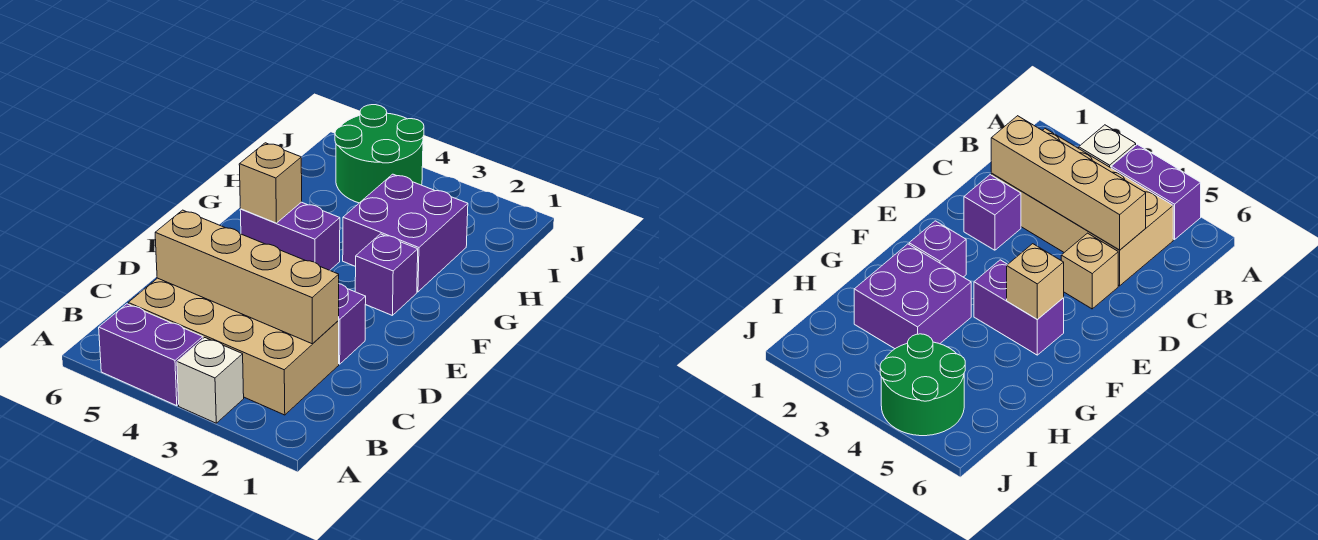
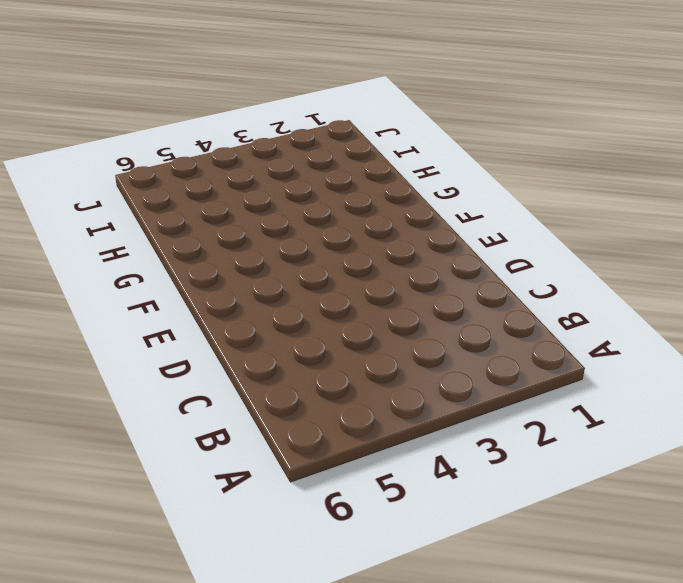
none -> white brick A3 level 1
none -> purple brick A4:A5 level 1

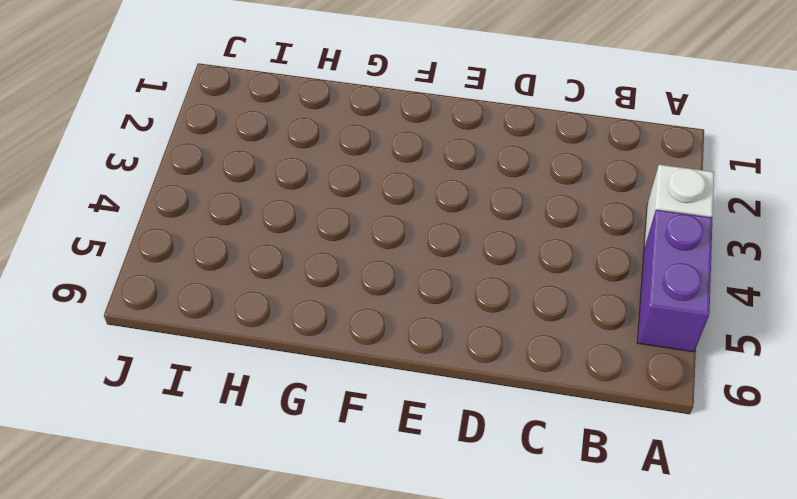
none -> tan brick B2:C5 level 1
none -> purple brick D2 level 1

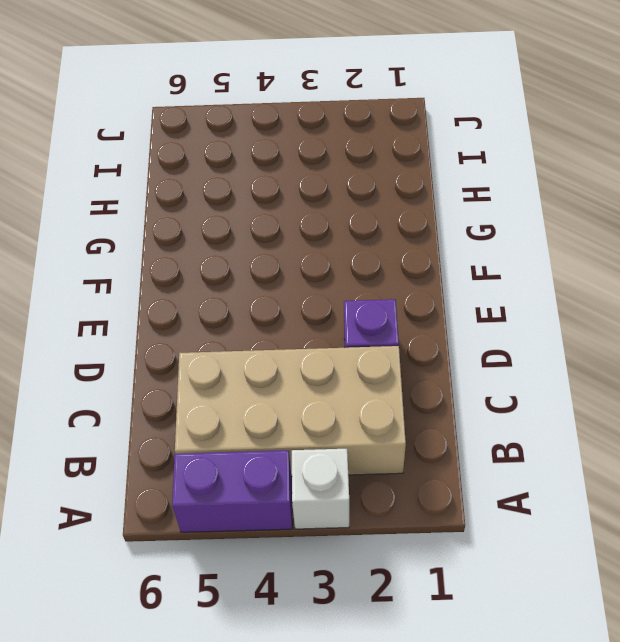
none -> tan brick D5 level 1
none -> purple brick F2 level 1

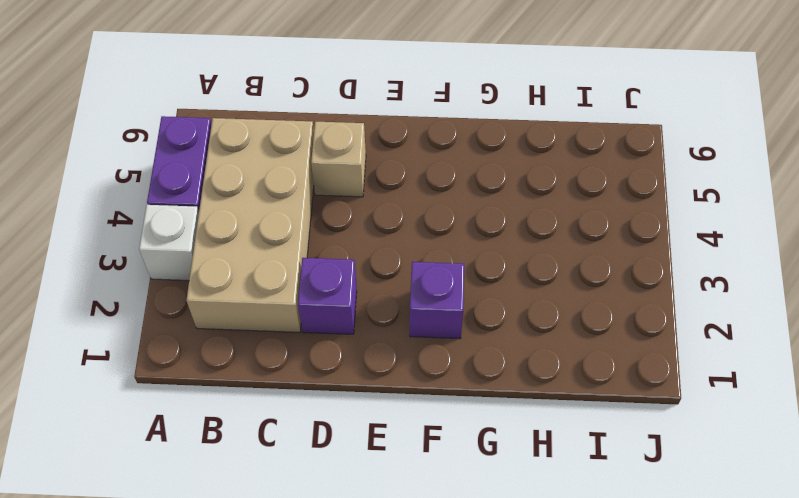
none -> purple brick F4:F5 level 1
none -> purple brick G2:H3 level 1

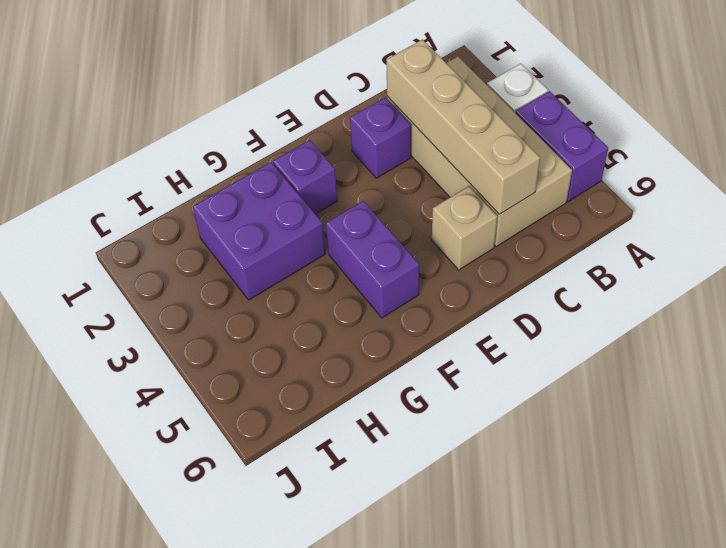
none -> green round brick I4:J5 level 1
none -> tan brick F5 level 2

